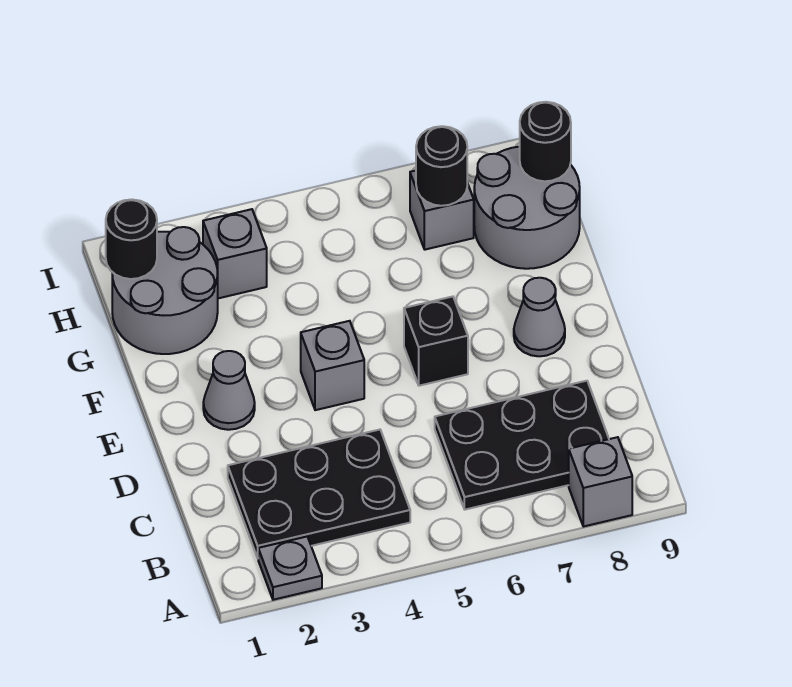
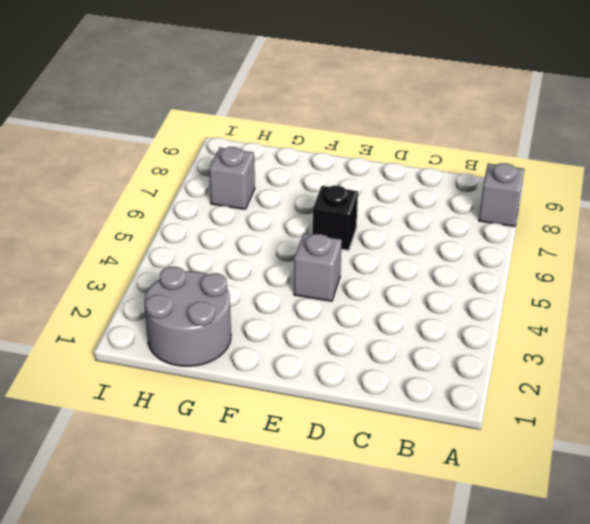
none -> grey plate A2 level 1
none -> black plate B2:C4 level 1
none -> black plate B6:C8 level 1

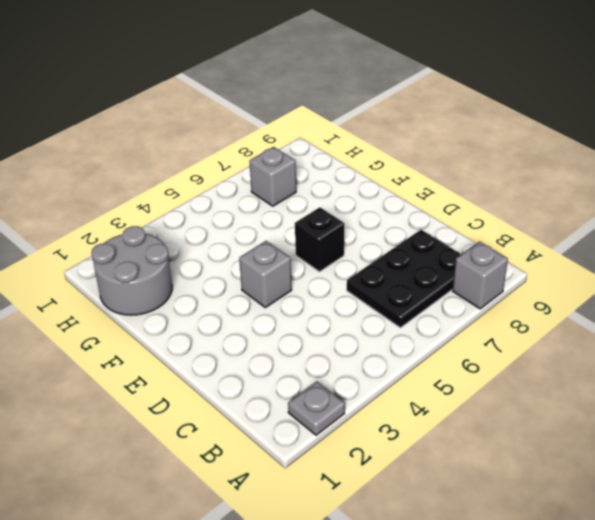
none -> black plate B2:C4 level 1
none -> grey cone E2 level 1
none -> grey cone E8 level 1

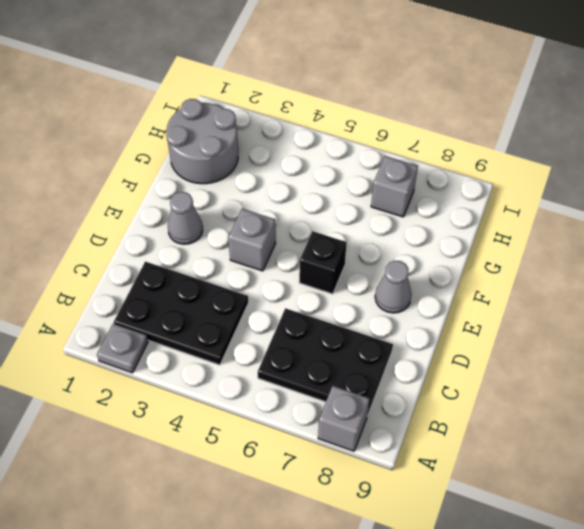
none -> grey round brick G8:H9 level 1
none -> grey brick H3 level 1
none -> black round brick H1 level 2

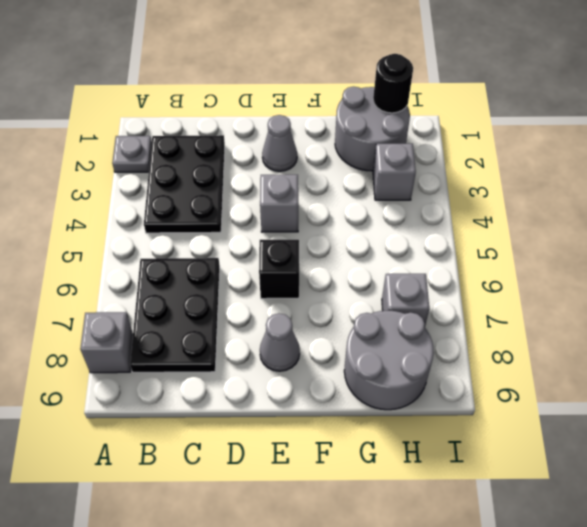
none -> black round brick H7 level 2
none -> black round brick H9 level 2

